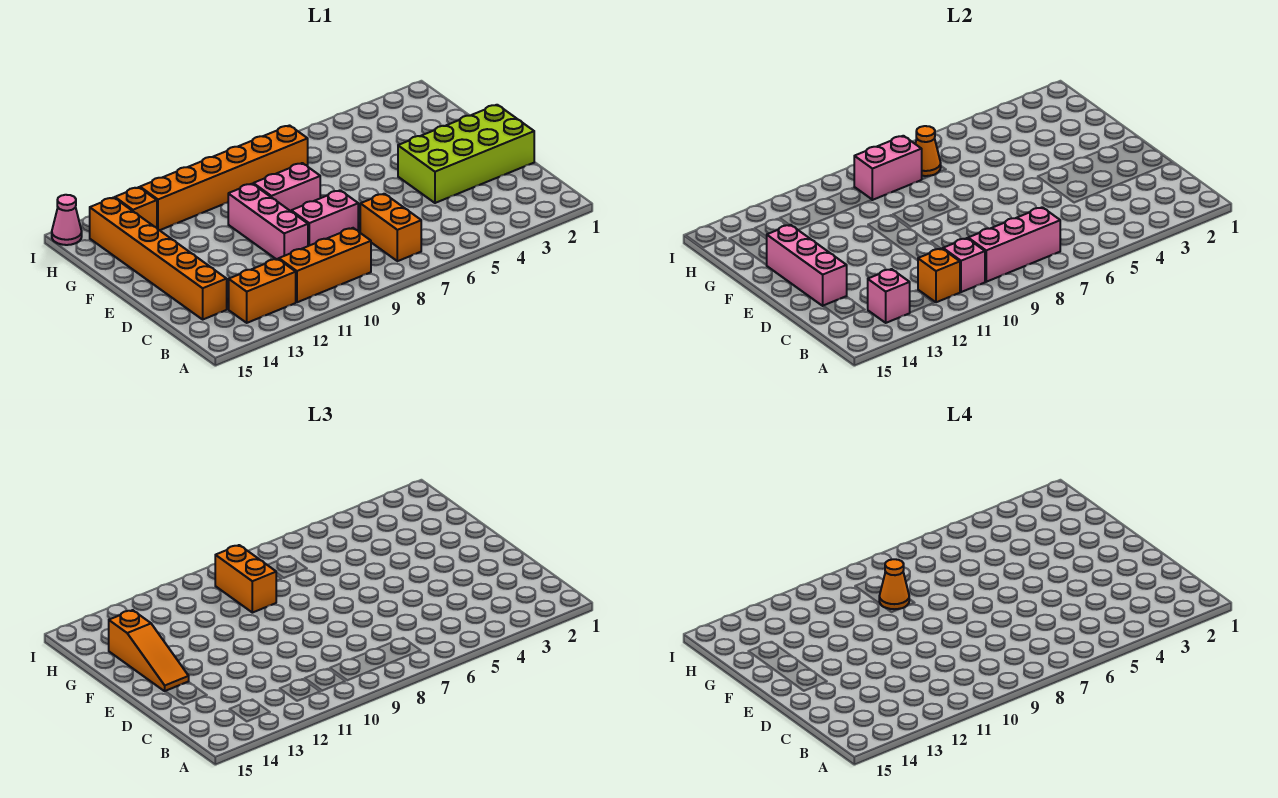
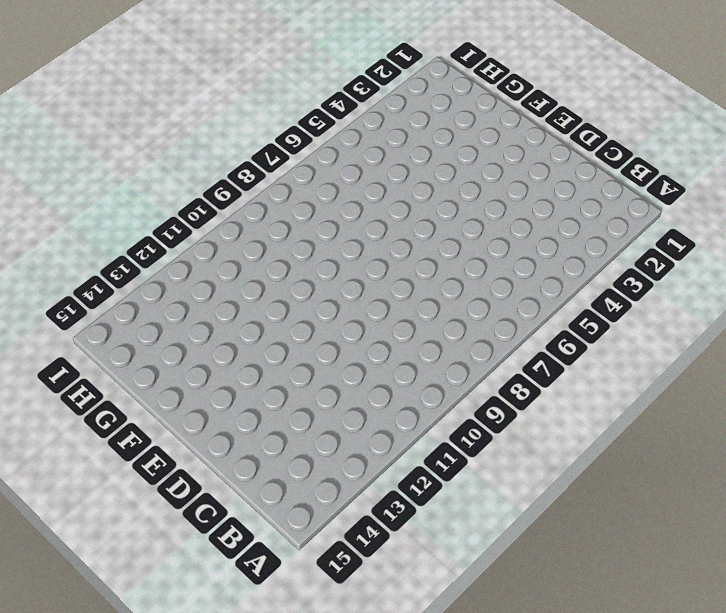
none -> orange brick B7:C7 level 1
none -> orange brick B9:B11 level 1
none -> orange brick B12:B13 level 1

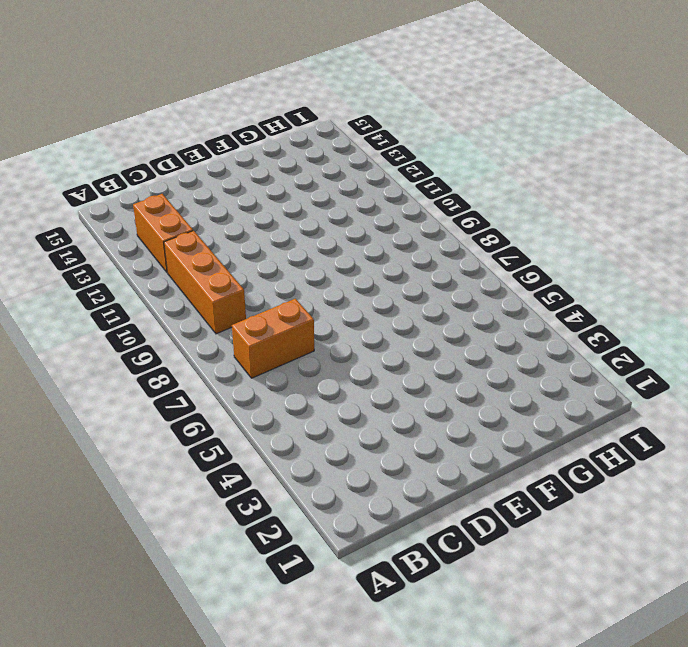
none -> orange brick C14:H14 level 1
none -> lime brick D1:E4 level 1
none -> pink brick D8:D9 level 1

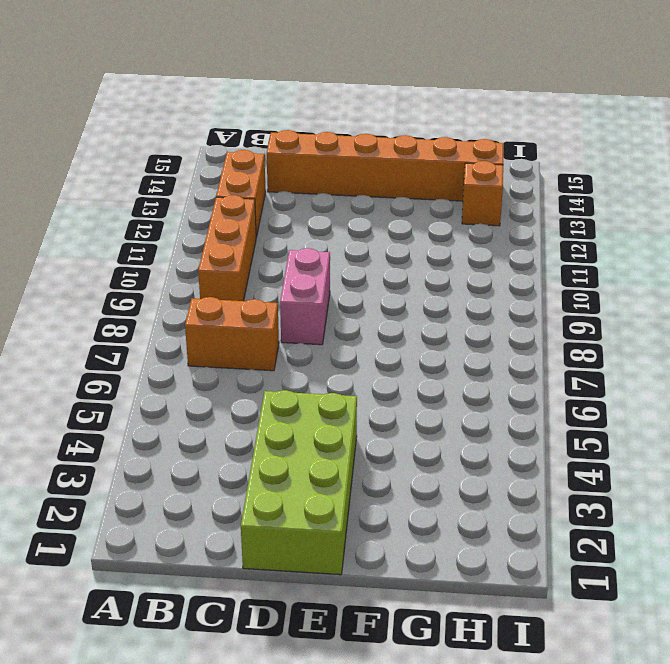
none -> pink brick D10:F10 level 1
none -> pink brick F8:F9 level 1
none -> orange brick H7:H12 level 1

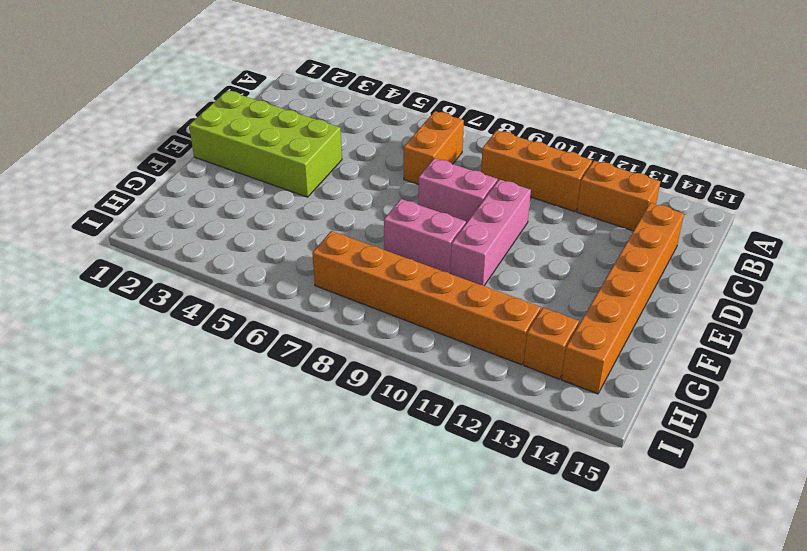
none -> pink cone I15 level 1
none -> pink brick B7:B9 level 2
none -> pink brick B10 level 2

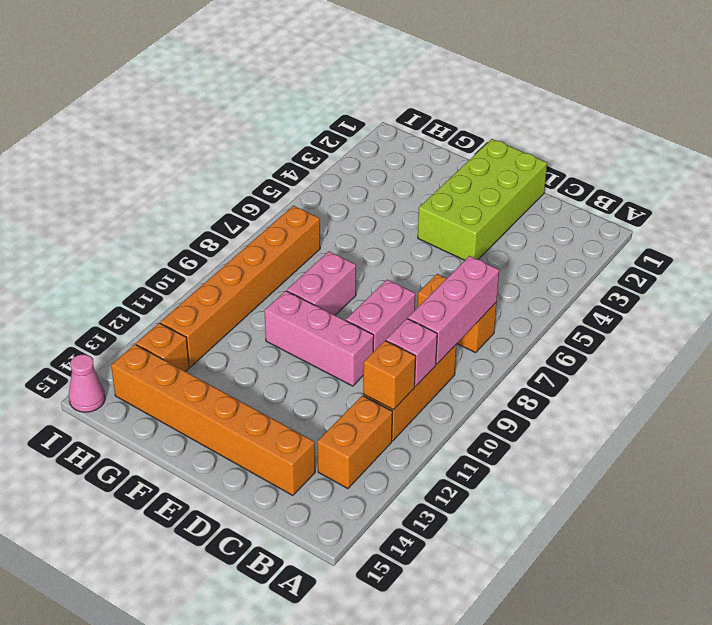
none -> pink brick B13 level 2
none -> pink brick D14:F14 level 2
none -> orange cone H7 level 2

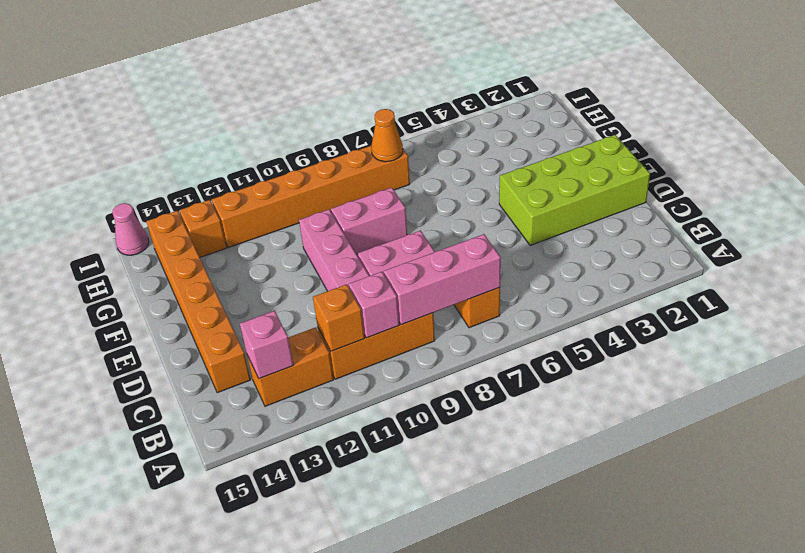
none -> pink brick D14:F14 level 2
none -> pink brick H8:H9 level 2
none -> orange slope E14:G14 level 3 top G

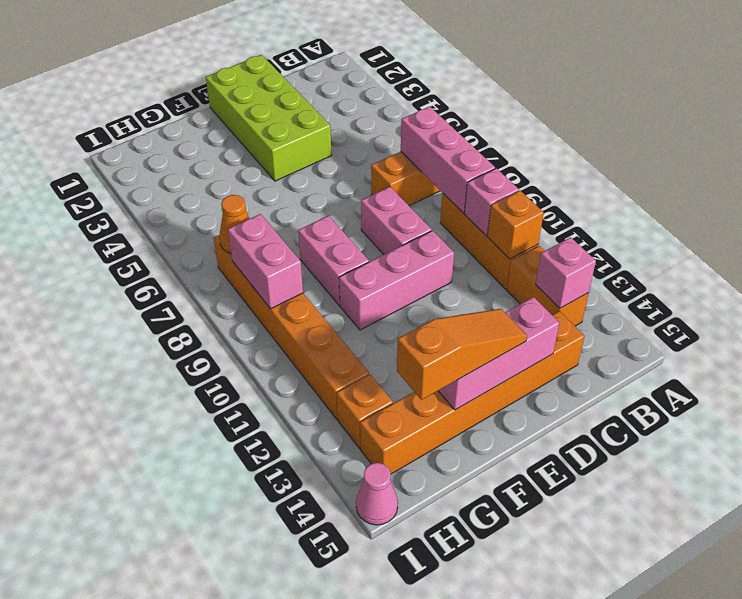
none -> orange brick G9:H9 level 3
none -> orange cone G9 level 4

